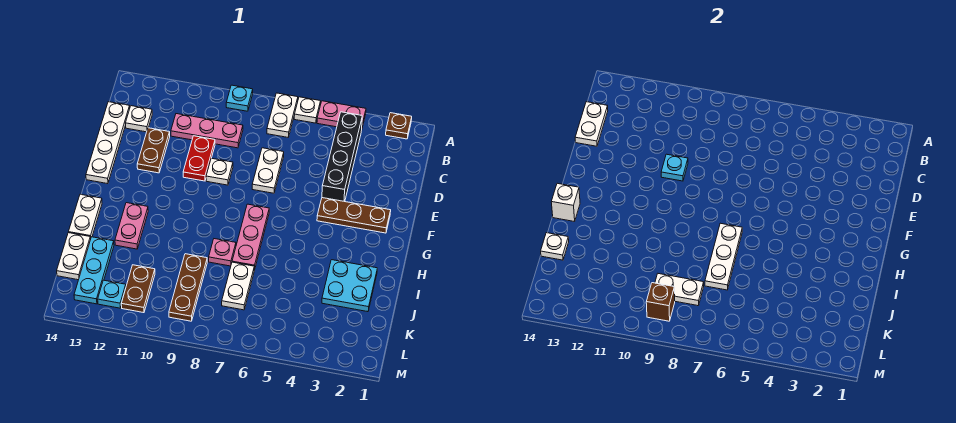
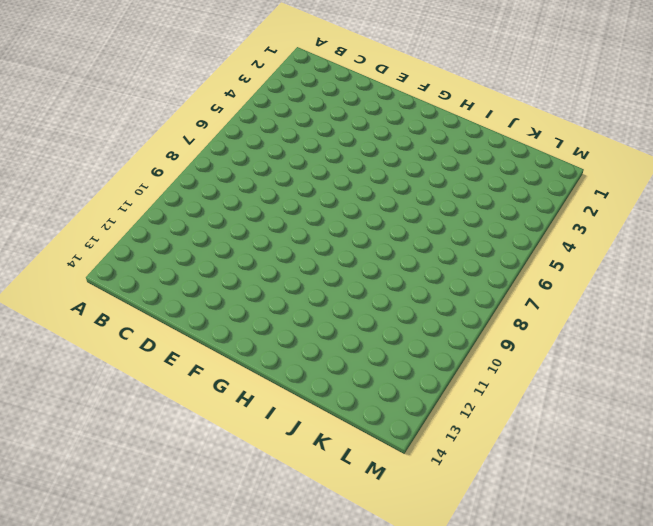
none -> brown plate A2 level 1
none -> pink plate A4:A5 level 1
none -> white plate A6 level 1
none -> white plate A7:B7 level 1

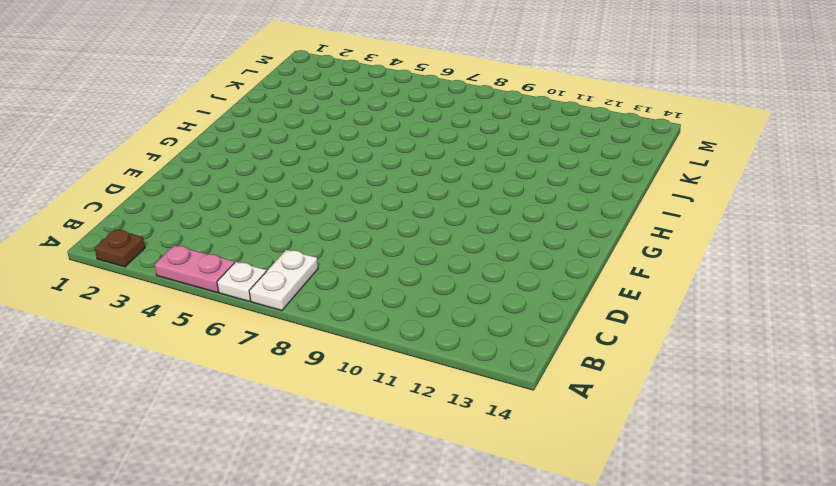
none -> cyan plate A9 level 1
none -> black brick B4:E4 level 1
none -> pink plate C9:C11 level 1
none -> white plate C13 level 1

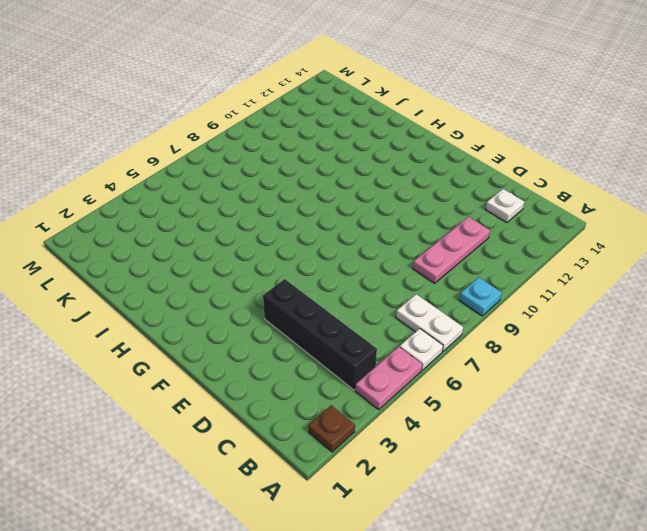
none -> white plate C14:F14 level 1
none -> white plate D7:E7 level 1
none -> red plate D10:E10 level 1
none -> brown plate D12:E12 level 1

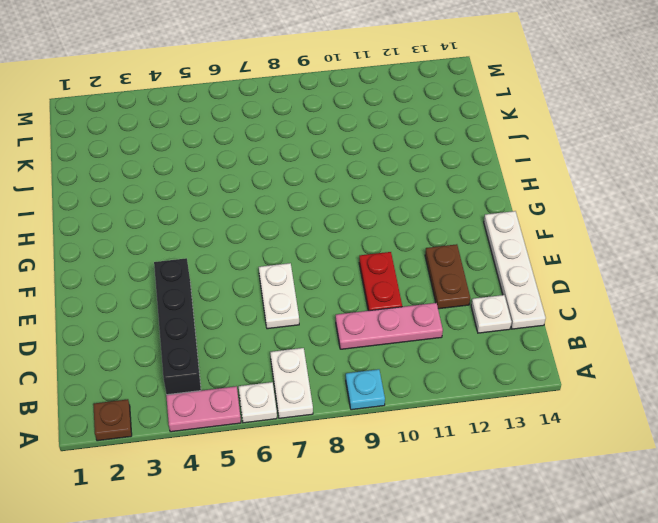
none -> white plate E9 level 1
none -> brown plate F2:F4 level 1
none -> pink plate G7:I7 level 1
none -> pink plate H12:I12 level 1

